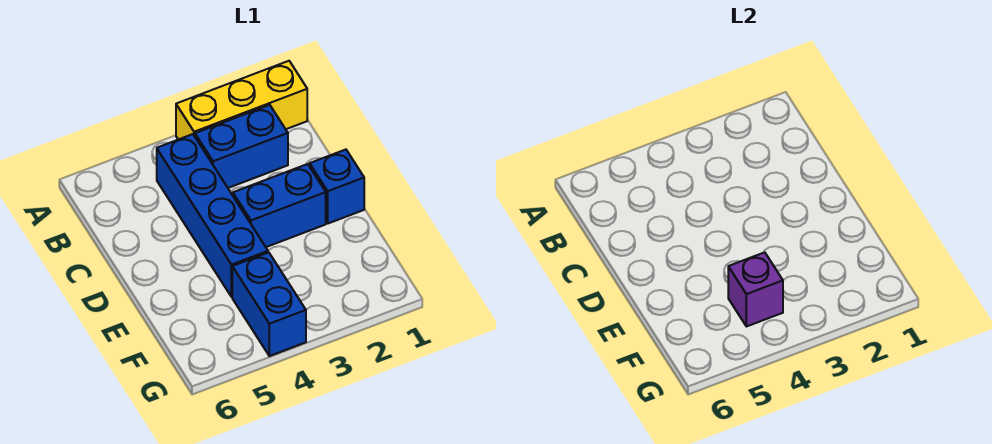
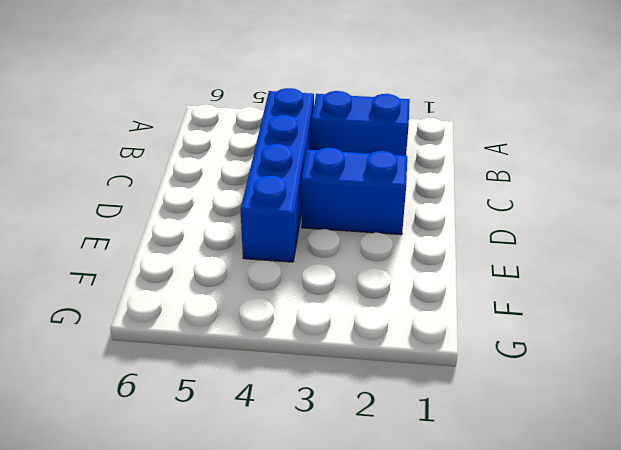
none -> yellow brick A1:A3 level 1
none -> blue brick D1 level 1

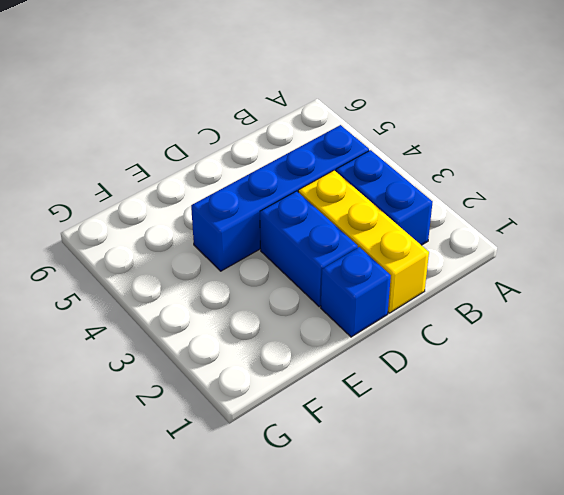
yellow brick C1:C3 level 1 -> yellow brick A1:A3 level 1
none -> blue brick F4:G4 level 1
none -> purple brick F4 level 2

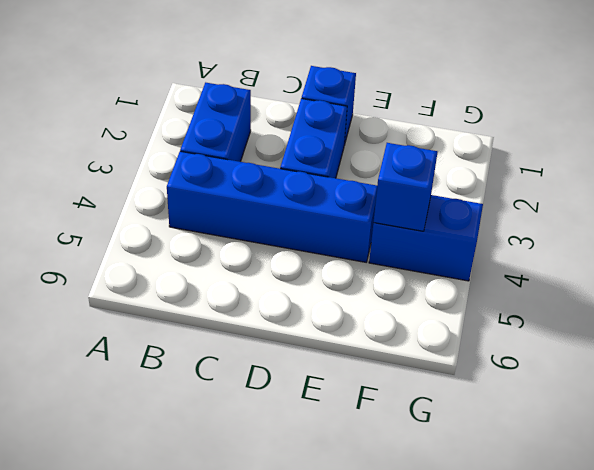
blue brick F4 level 2 -> purple brick F4 level 2
none -> yellow brick A1:A3 level 1

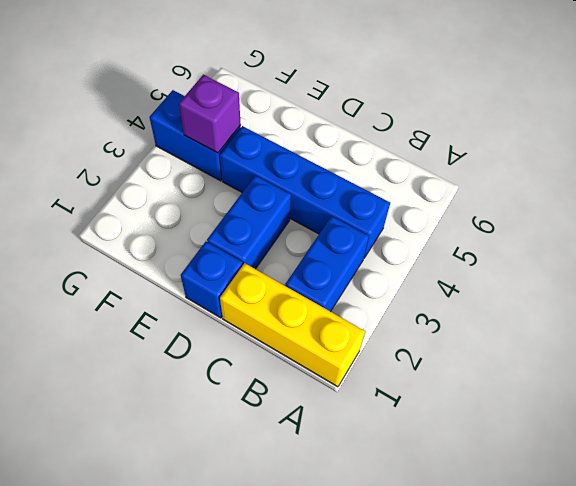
yellow brick A1:C1 level 1 -> yellow brick A1:A3 level 1

